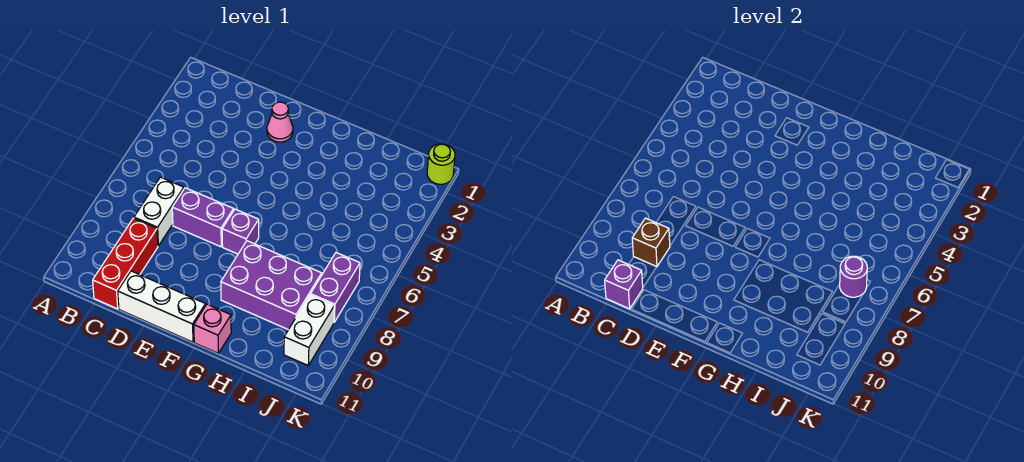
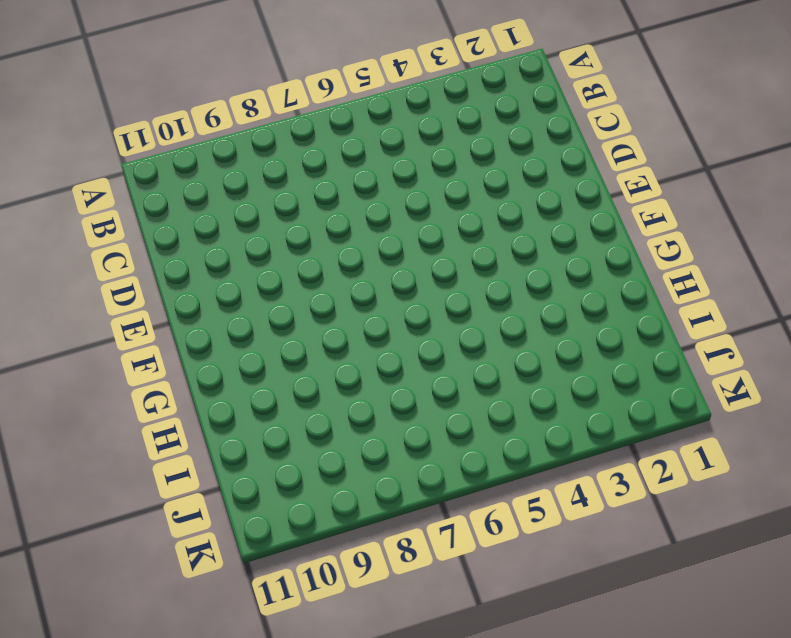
none -> white brick C7:C8 level 1
none -> red brick C9:C11 level 1
none -> purple brick D7:E7 level 1

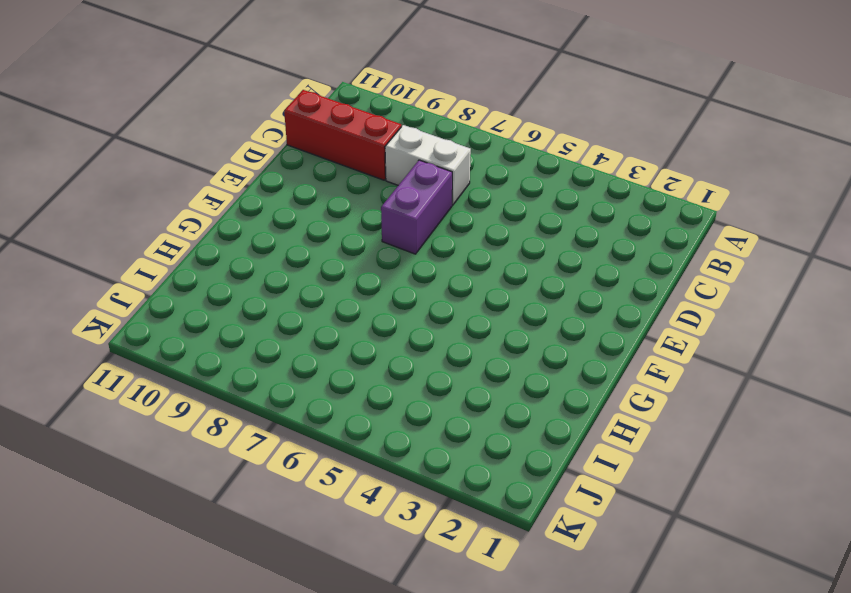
none -> white brick D11:F11 level 1
none -> pink cone E2 level 1
none -> purple brick F7 level 1

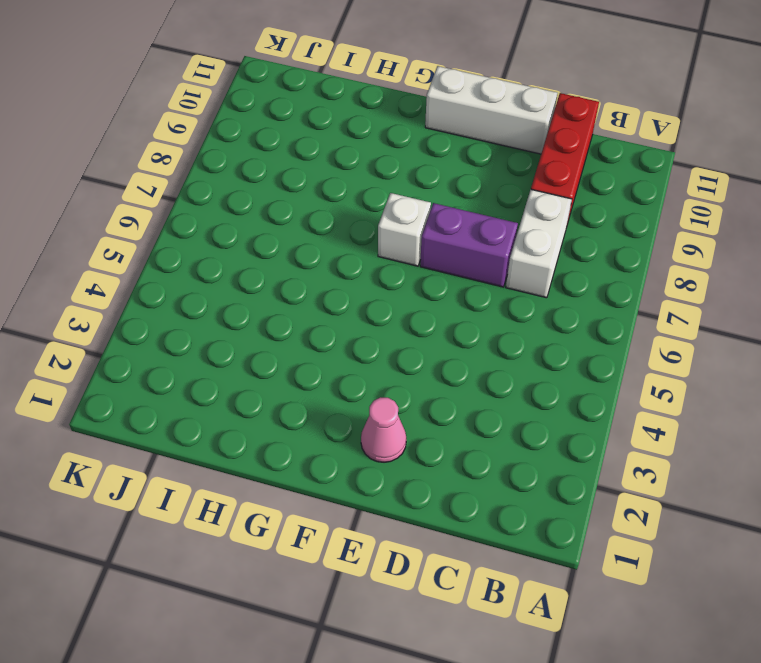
white brick F7 level 1 -> purple brick F7 level 1
none -> purple brick G8:I9 level 1
none -> pink brick G11 level 1
none -> purple brick J7:J8 level 1

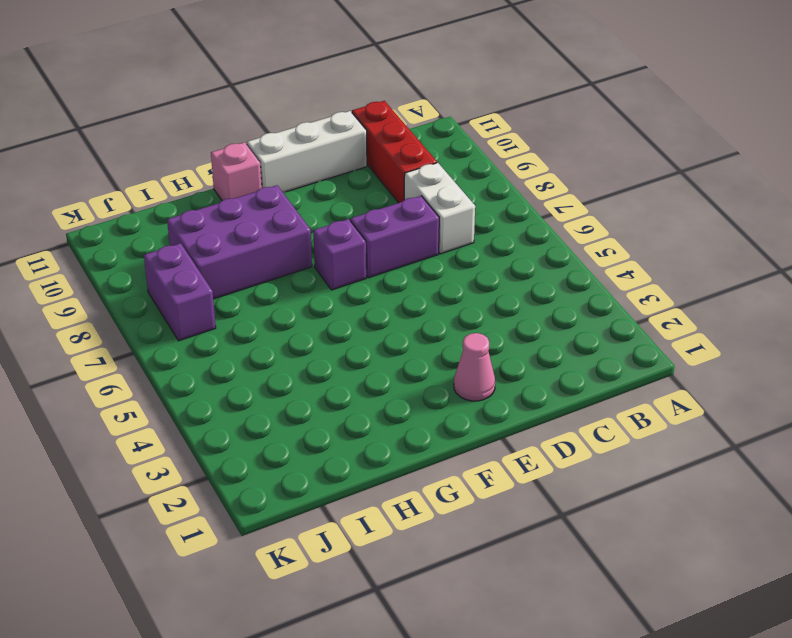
none -> white brick J9:J10 level 1
none -> lime round brick K1 level 1
none -> brown brick C9 level 2

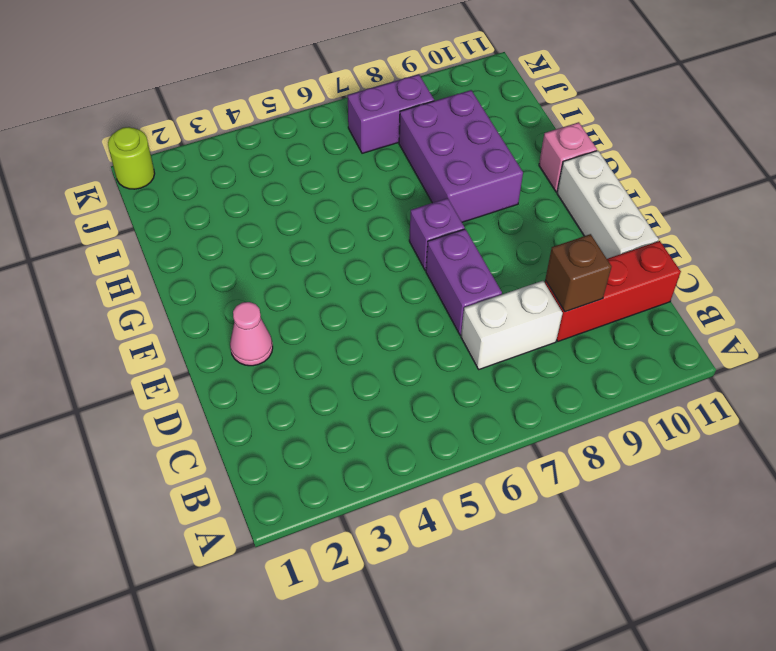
none -> white brick J9:J10 level 1
none -> purple brick C11 level 2
none -> purple round brick J7 level 2

